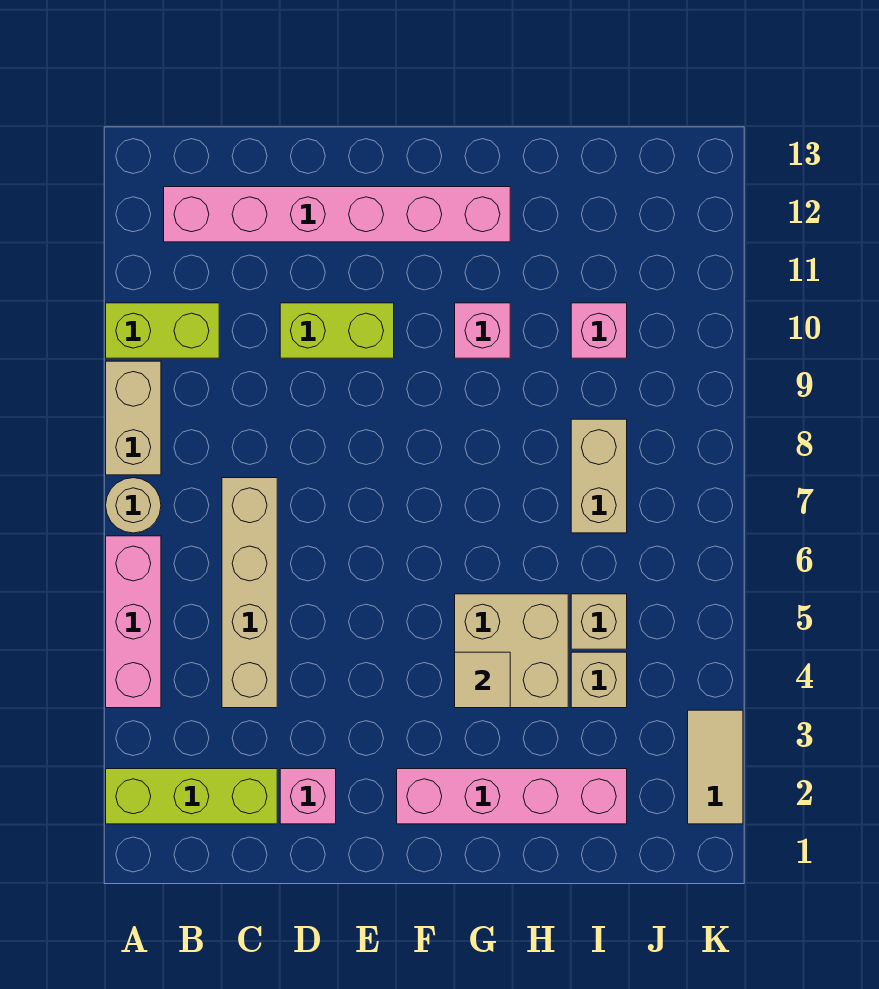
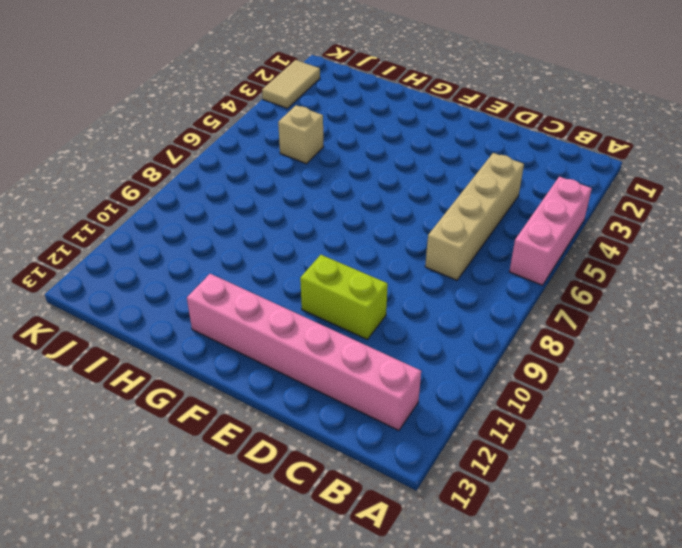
none -> lime brick A2:C2 level 1
none -> tan round brick A7 level 1
none -> tan brick A8:A9 level 1

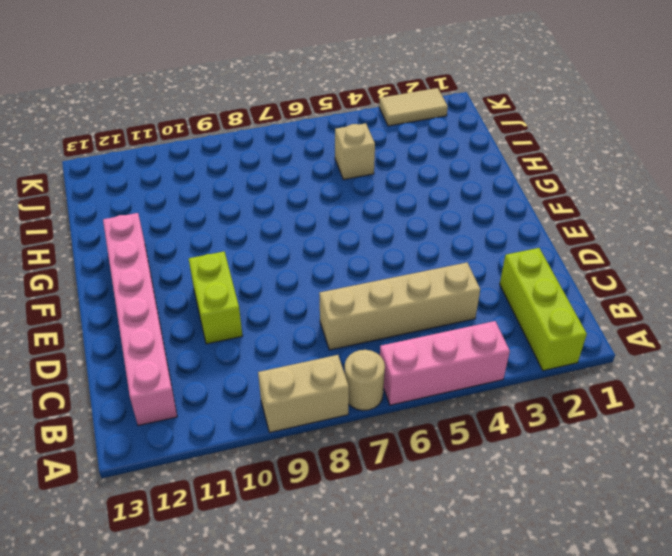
none -> lime brick A10:B10 level 1
none -> pink brick D2 level 1
none -> pink brick F2:I2 level 1

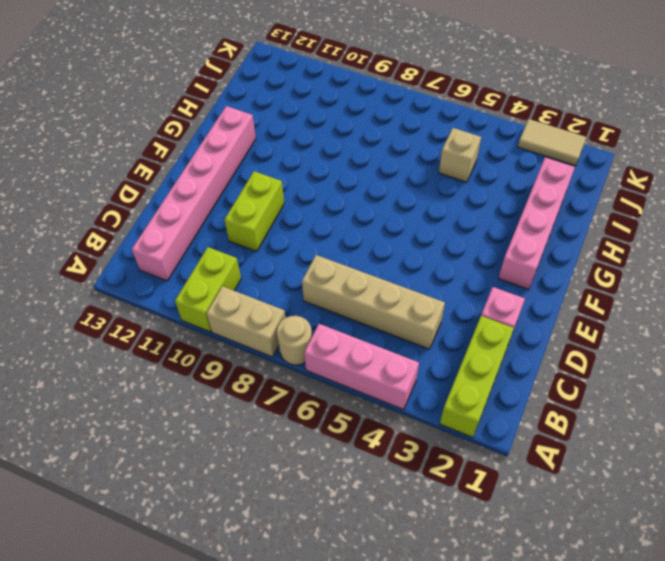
none -> tan brick G4:H5 level 1
none -> pink brick G10 level 1
none -> tan brick I4 level 1

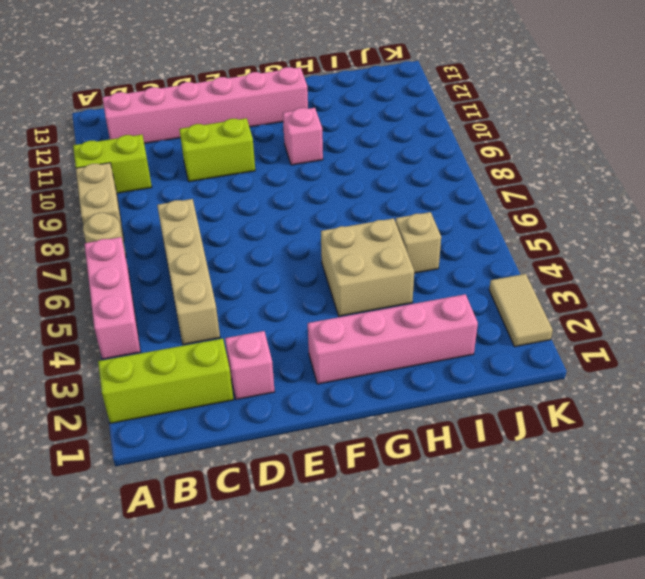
none -> tan brick I4 level 1
none -> tan brick I7:I8 level 1
none -> pink brick I10 level 1

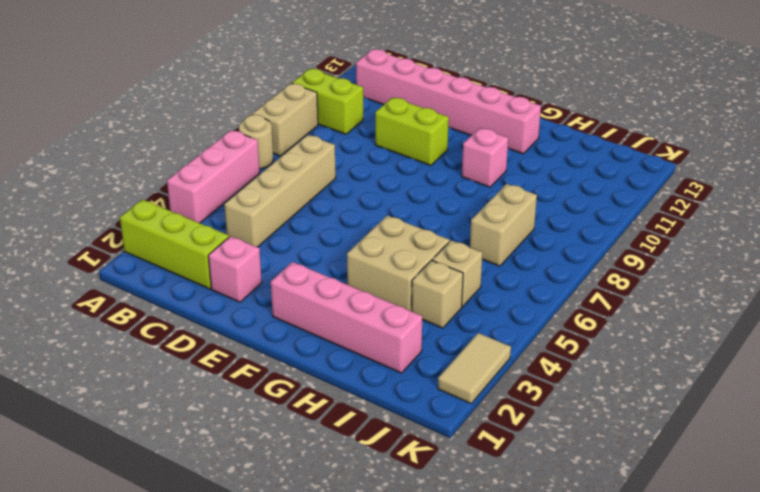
none -> pink brick I10 level 1
none -> tan tile G4 level 2

